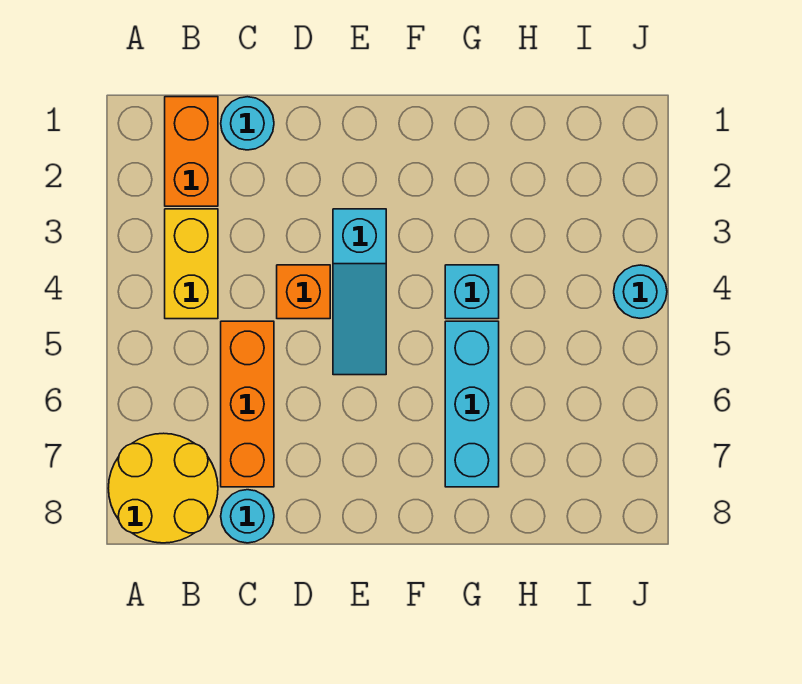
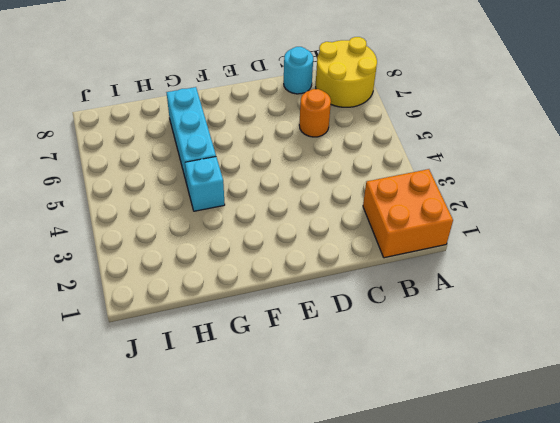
orange brick A1:B2 level 1 -> orange brick B1:B2 level 1
orange round brick C6 level 1 -> orange brick C5:C7 level 1
none -> yellow brick B3:B4 level 1
none -> cyan round brick C1 level 1

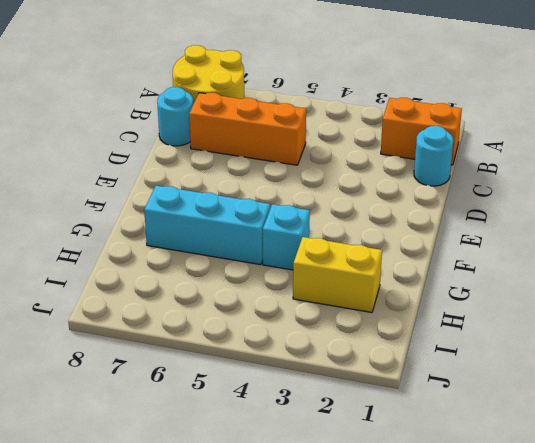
yellow brick H2:H3 level 1 -> yellow brick B3:B4 level 1
none -> orange brick D4 level 1
none -> cyan slope E3:E5 level 1 top 3

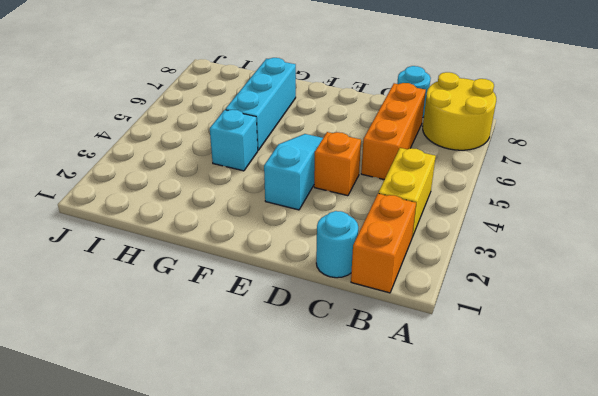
none -> cyan round brick J4 level 1

